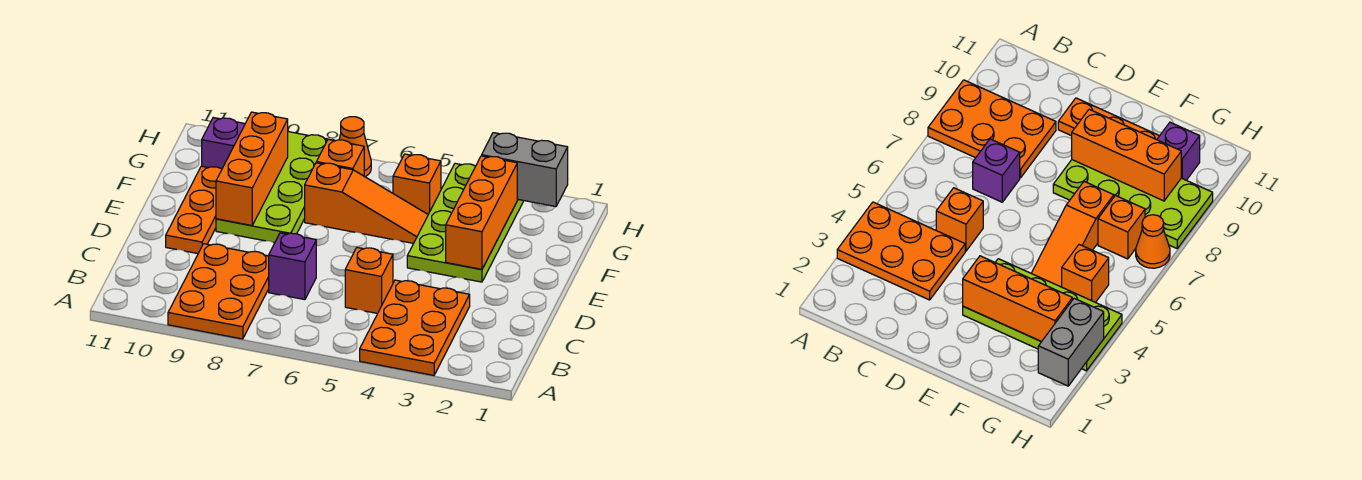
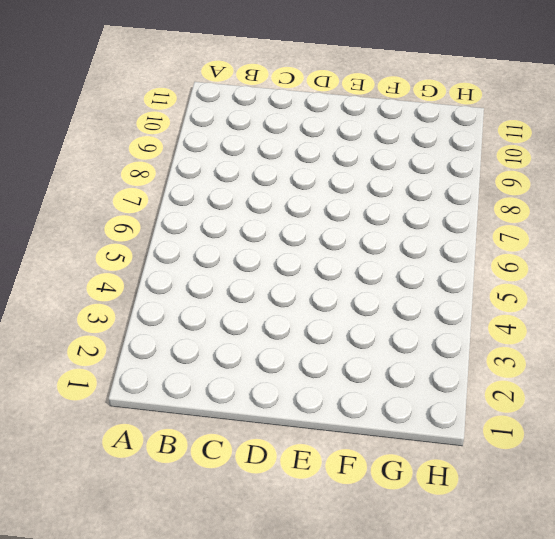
none -> orange plate A3:C4 level 1
none -> orange plate A8:C9 level 1
none -> orange brick C5 level 1

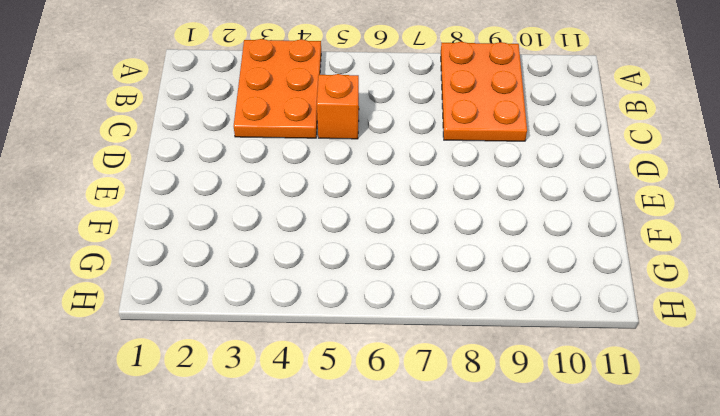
none -> purple brick C7 level 1
none -> orange plate D10:F10 level 1
none -> lime plate E3:H4 level 1

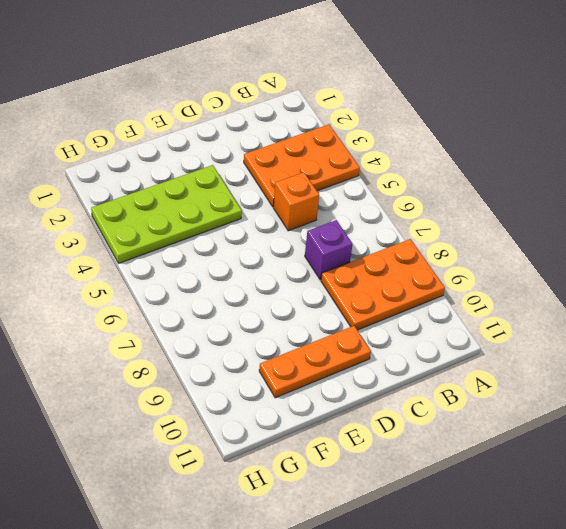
none -> lime plate E8:H9 level 1
none -> orange slope F5:F7 level 1 top 7
none -> orange brick G5 level 1

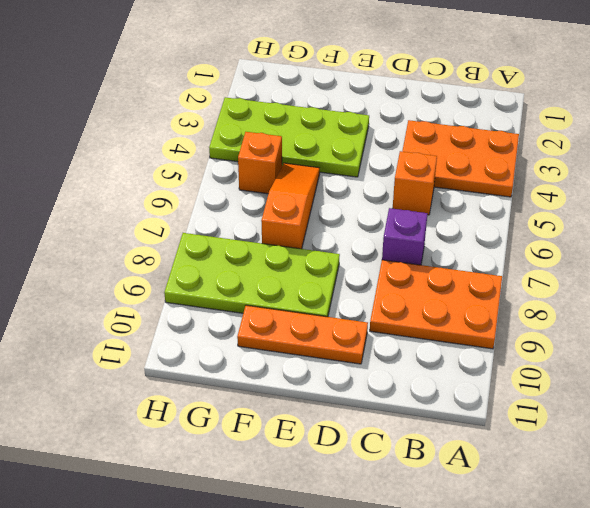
none -> orange brick G7 level 1
none -> purple brick G10 level 1
none -> orange cone H7 level 1

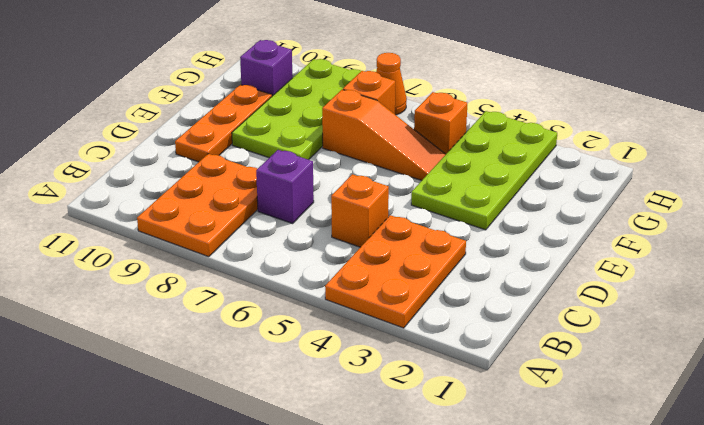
none -> orange brick E3:G3 level 2
none -> orange brick E9:G9 level 2
none -> grey brick H2:H3 level 2

